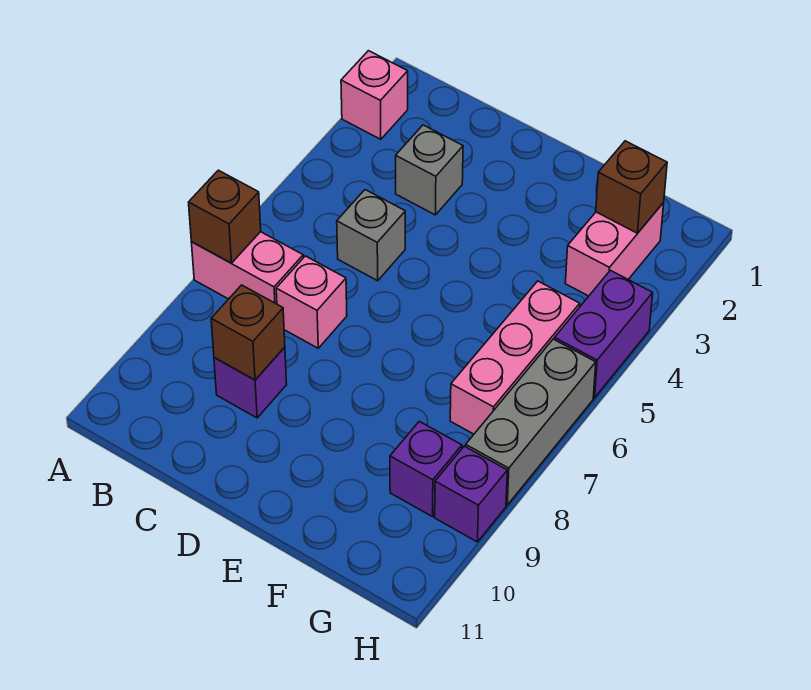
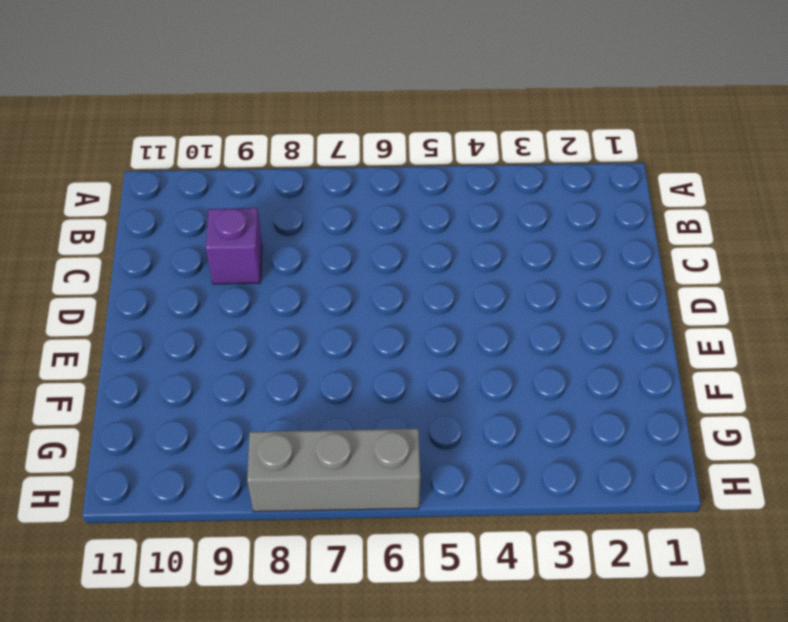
none -> pink brick A2 level 1
none -> pink brick A7:B7 level 1
none -> grey brick C3 level 1

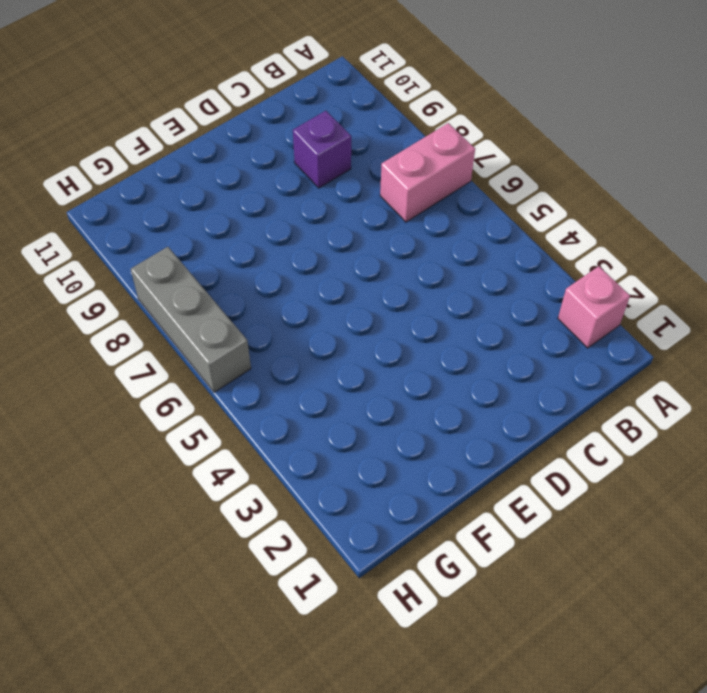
none -> grey brick C3 level 1
none -> grey brick C5 level 1
none -> pink brick C7 level 1

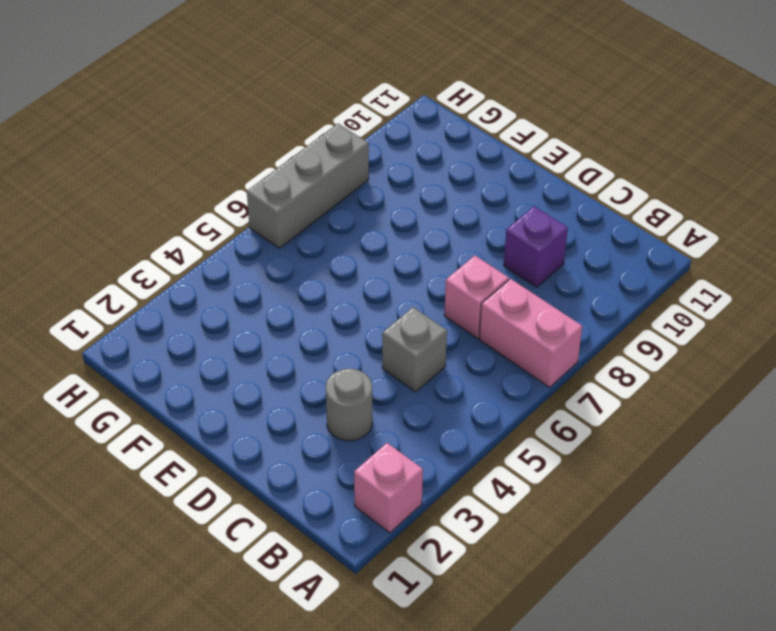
grey round brick C3 level 1 -> grey brick C3 level 1
none -> pink brick G2:G3 level 1
none -> pink brick G5:G7 level 1
none -> purple brick G9 level 1

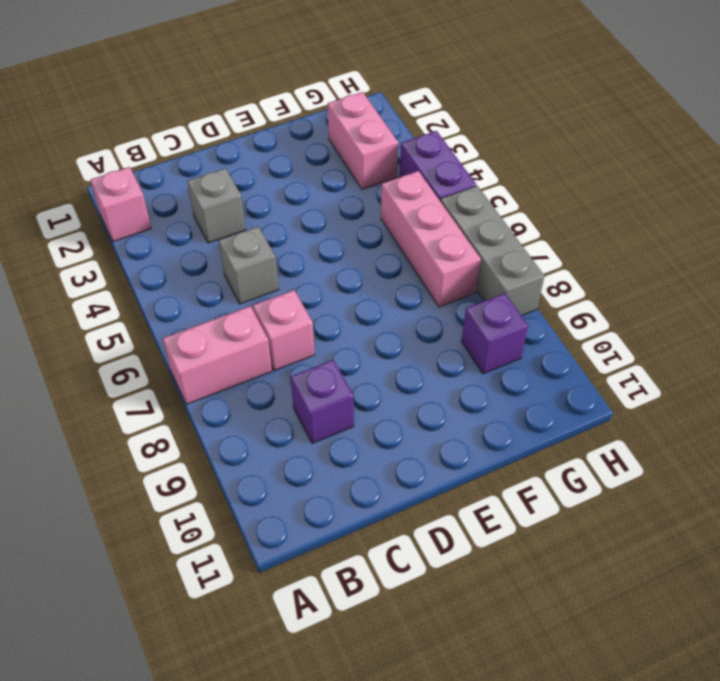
none -> purple brick H9 level 1
none -> brown brick A7 level 2
none -> brown brick C9 level 2

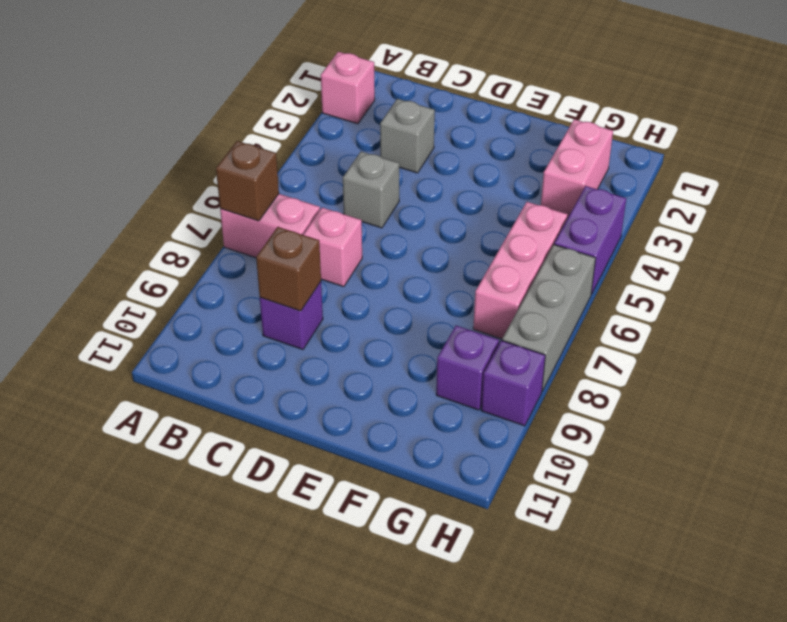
none -> brown brick G2 level 2

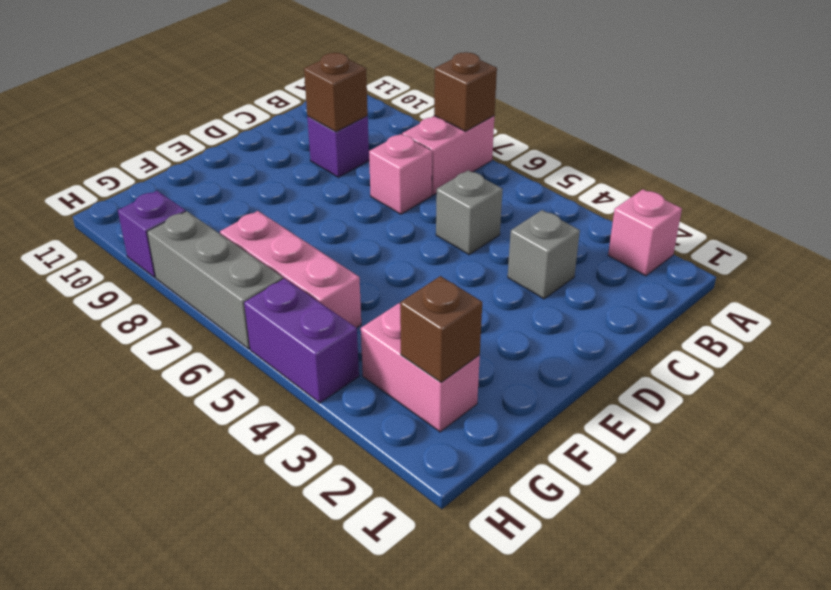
none -> purple brick G9 level 1

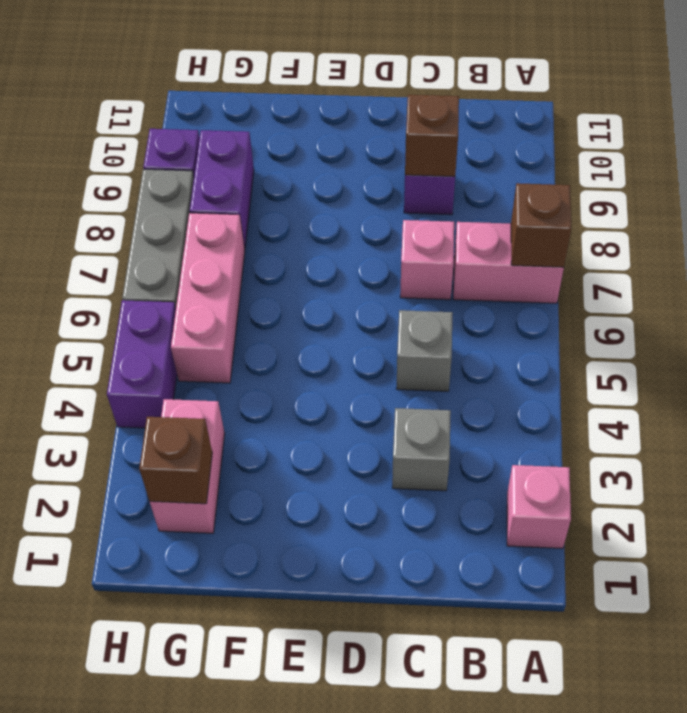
purple brick G8:G9 level 1 -> purple brick G9 level 1

